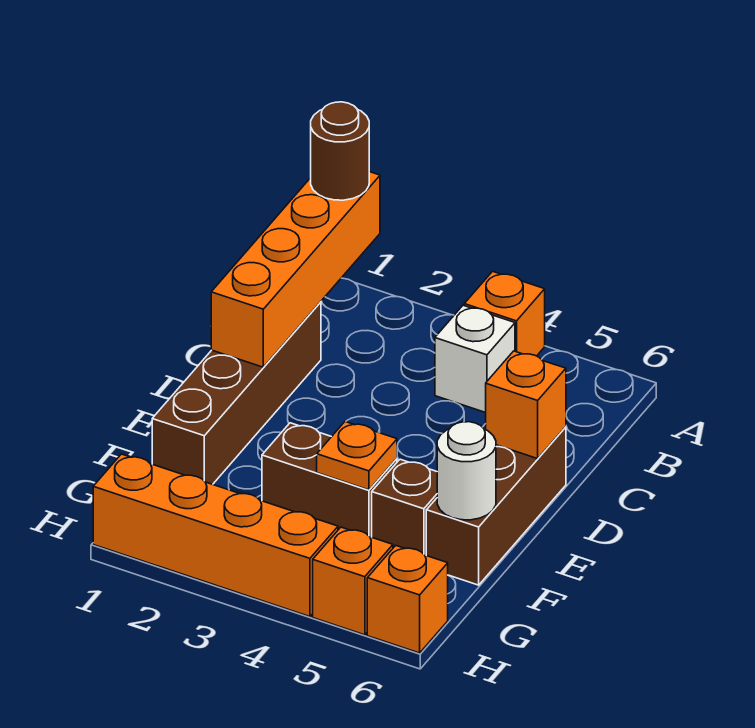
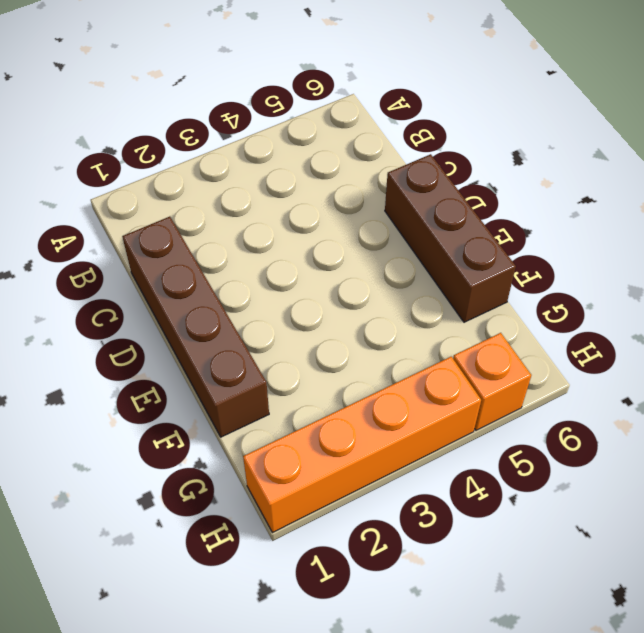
none -> orange brick A4 level 1
none -> white brick B4 level 1
none -> brown brick F3:F4 level 1

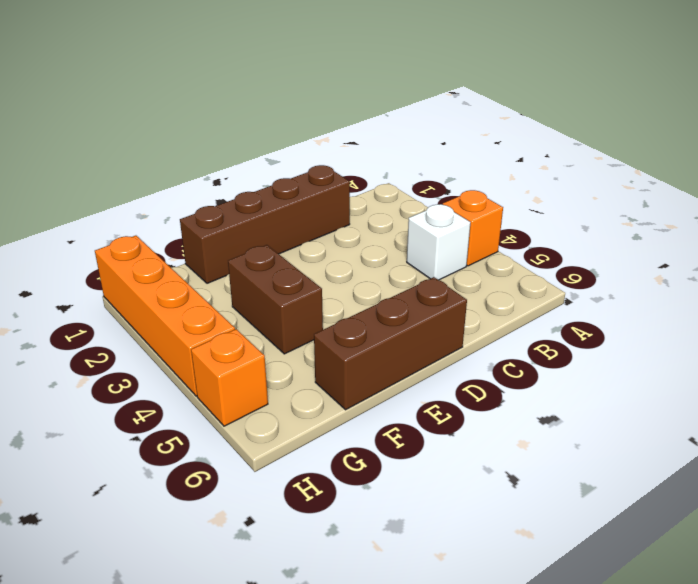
none -> brown brick F5 level 1
none -> orange brick H6 level 1
none -> orange brick A1:D1 level 2

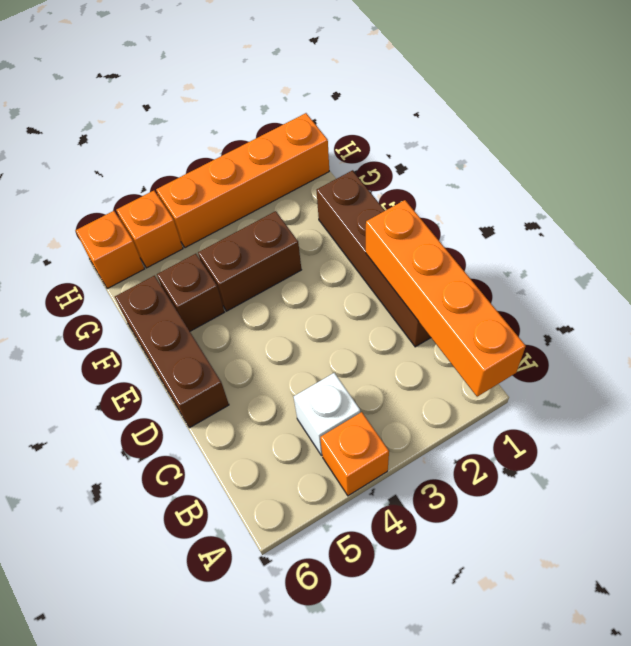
none -> orange brick D6 level 2
none -> orange plate F4 level 2
none -> white round brick F6 level 2

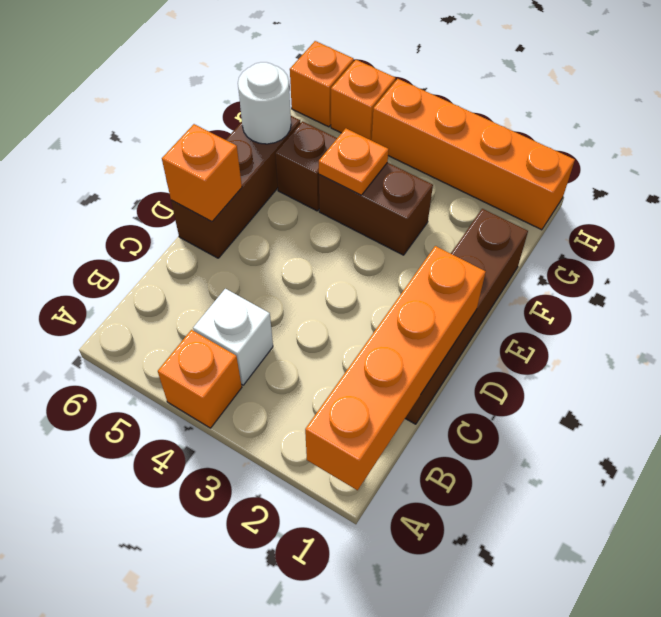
none -> brown round brick A1 level 3

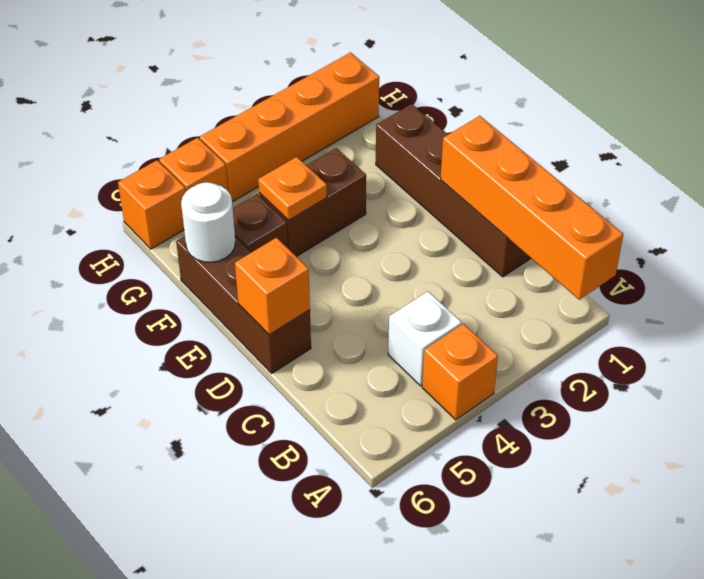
none -> brown round brick A1 level 3

